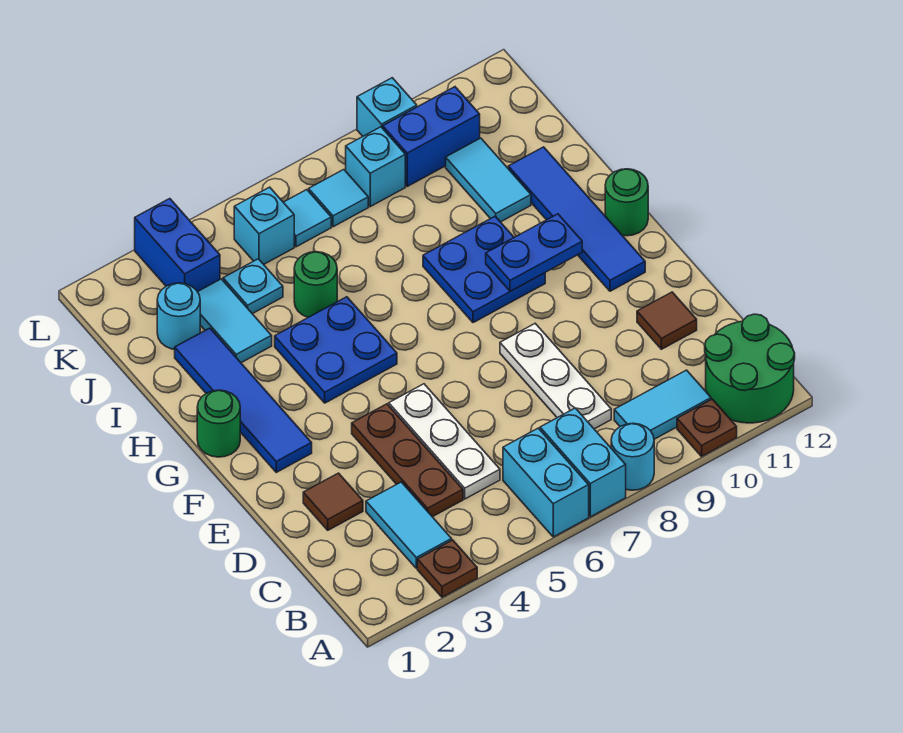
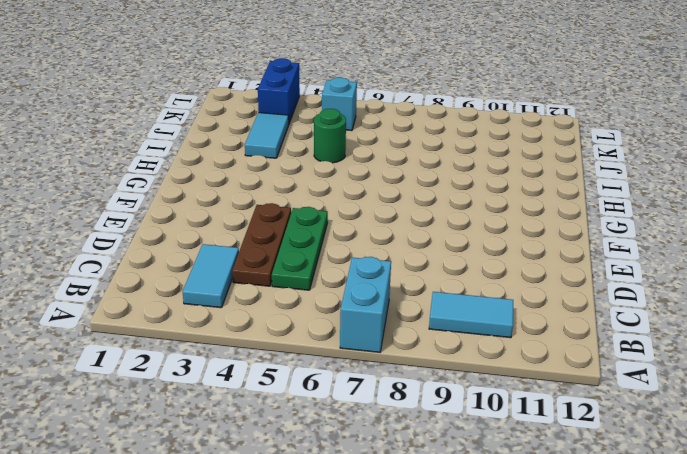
green plate C5:E5 level 1 -> white plate C5:E5 level 1
none -> brown plate A3 level 1
none -> cyan brick A6:B6 level 1
none -> cyan round brick A8 level 1
none -> brown plate A10 level 1

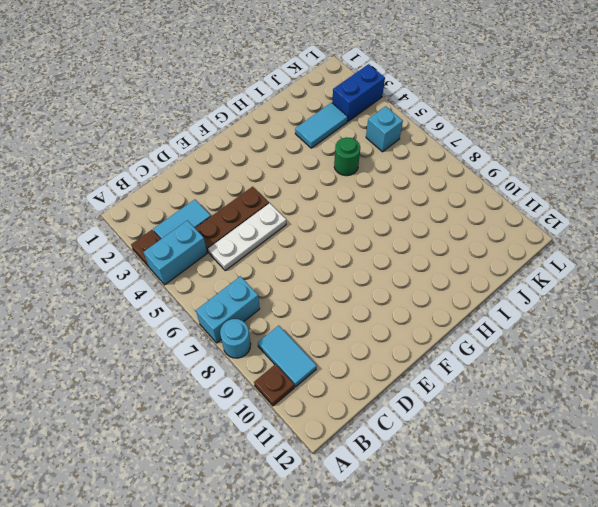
cyan brick A4:B4 level 1 -> cyan brick A6:B6 level 1
none -> green round brick A11:B12 level 1
none -> white plate C8:E8 level 1
none -> brown tile D2 level 1
none -> brown tile D11 level 1

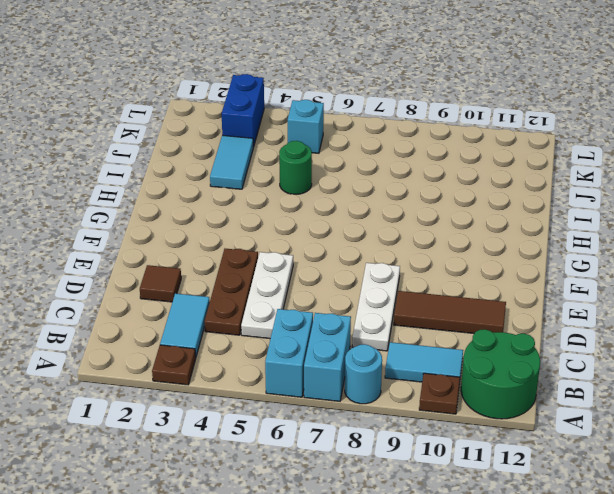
brown tile D9:D11 level 1 -> brown tile D11 level 1
none -> blue tile F2:I2 level 1
none -> blue tile F11:I11 level 1
none -> green round brick G1 level 1
none -> blue plate G4:H5 level 1

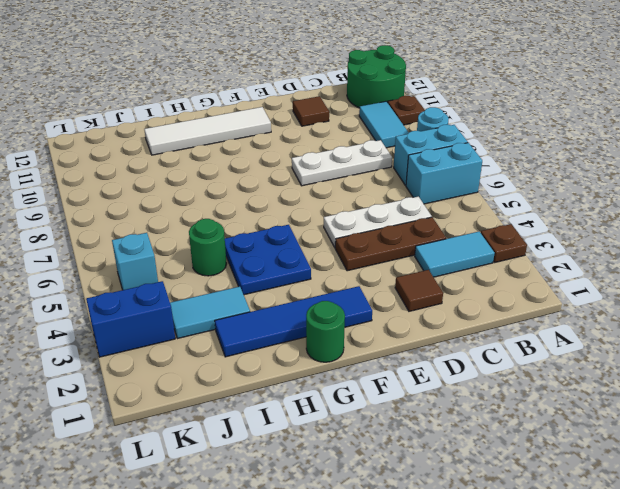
white tile F11:I11 level 1 -> blue tile F11:I11 level 1
none -> blue plate G8:H9 level 1
none -> green round brick G12 level 1
none -> cyan tile I10:J10 level 1
none -> cyan round brick J2 level 1

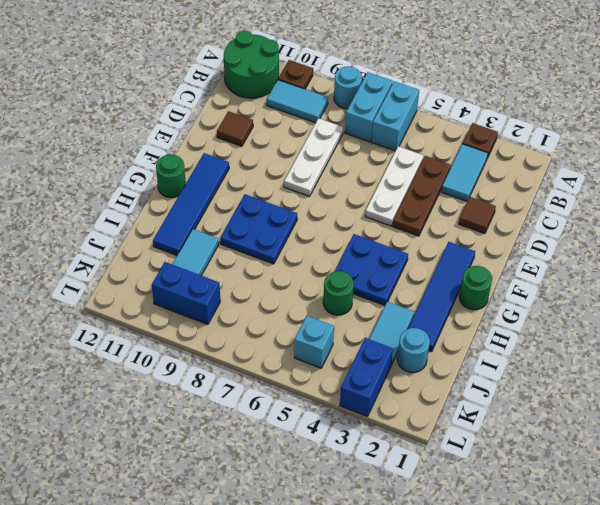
none -> cyan plate J4 level 1
none -> cyan tile K6 level 1
none -> cyan tile K7 level 1
none -> cyan brick K8 level 1

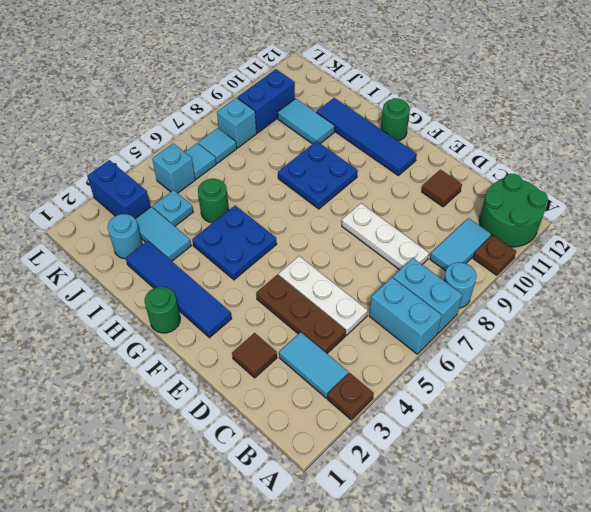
none -> cyan brick L9 level 1
none -> blue plate G9:G10 level 2

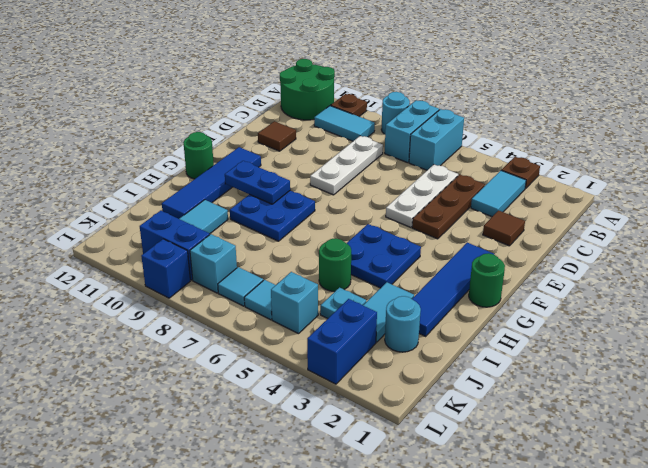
blue brick L9 level 1 -> cyan brick L9 level 1

